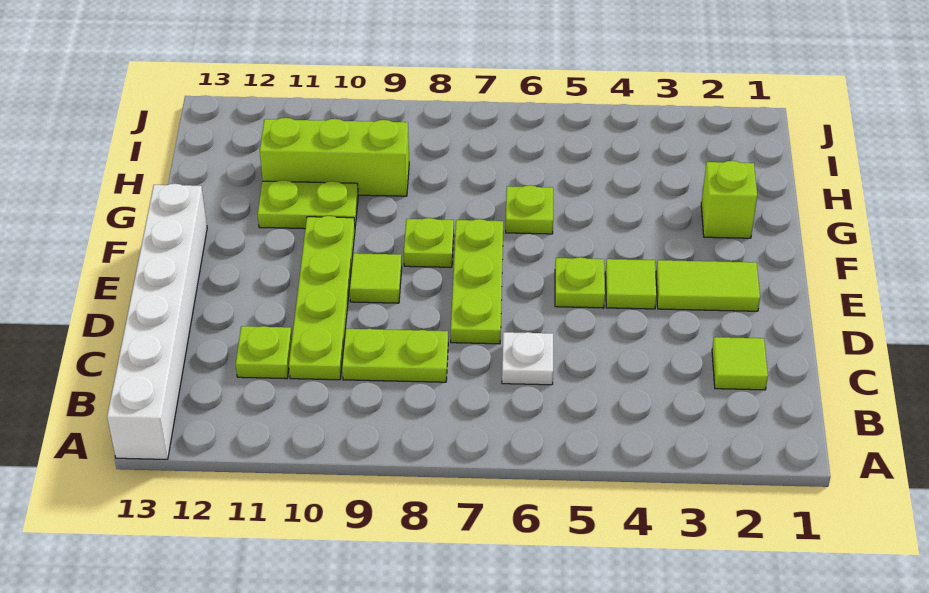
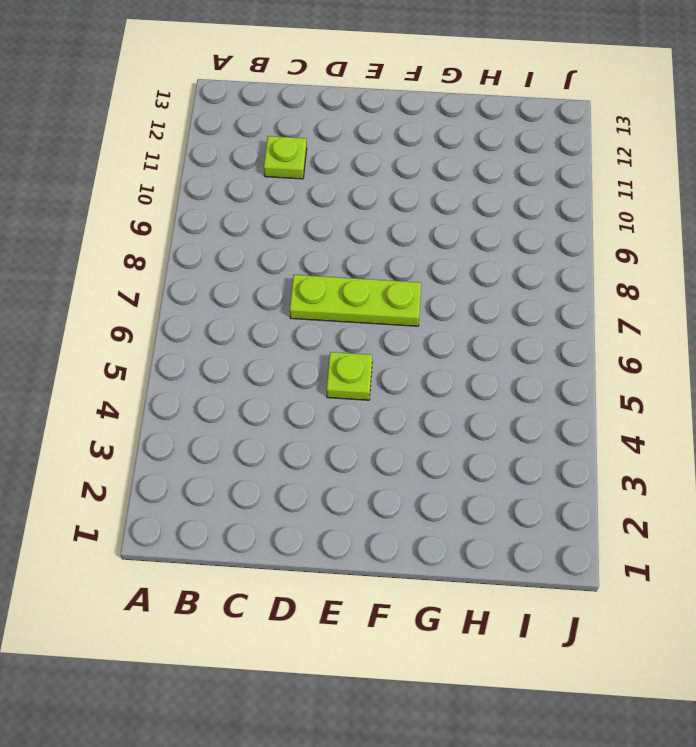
none -> white brick A13:F13 level 1
none -> lime tile C2 level 1
none -> white plate C6 level 1

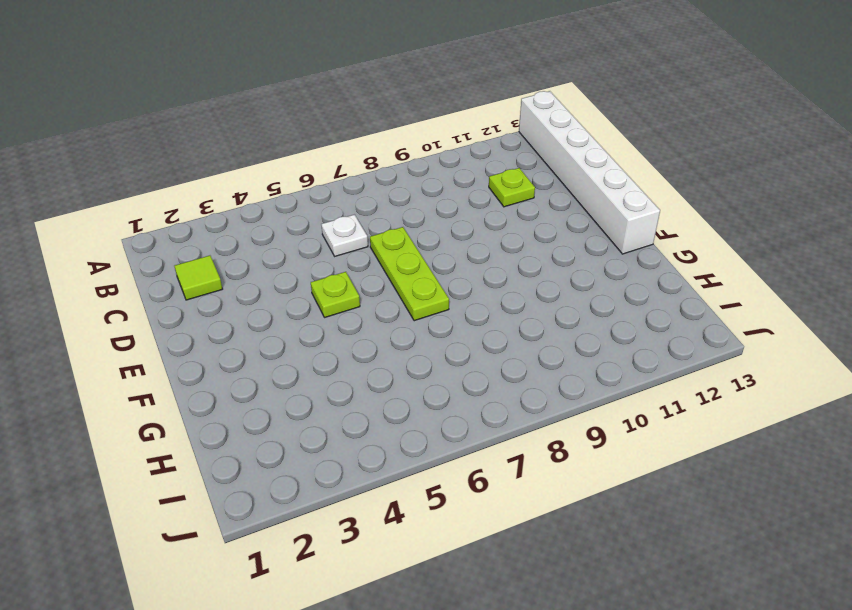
none -> lime plate C8:C9 level 1
none -> lime plate C10:F10 level 1
none -> lime tile E2:E3 level 1

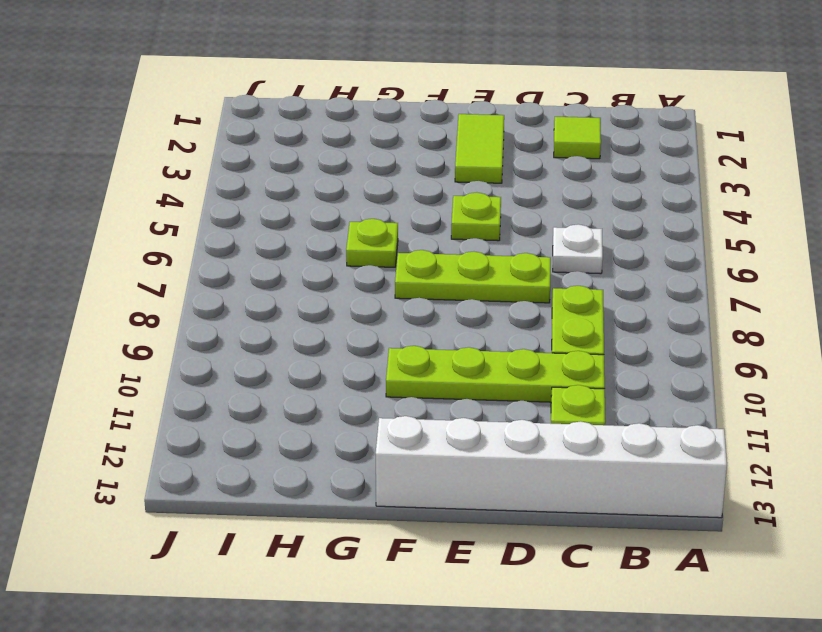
none -> lime tile E4 level 1
none -> lime tile E9 level 1
none -> lime plate F8 level 1

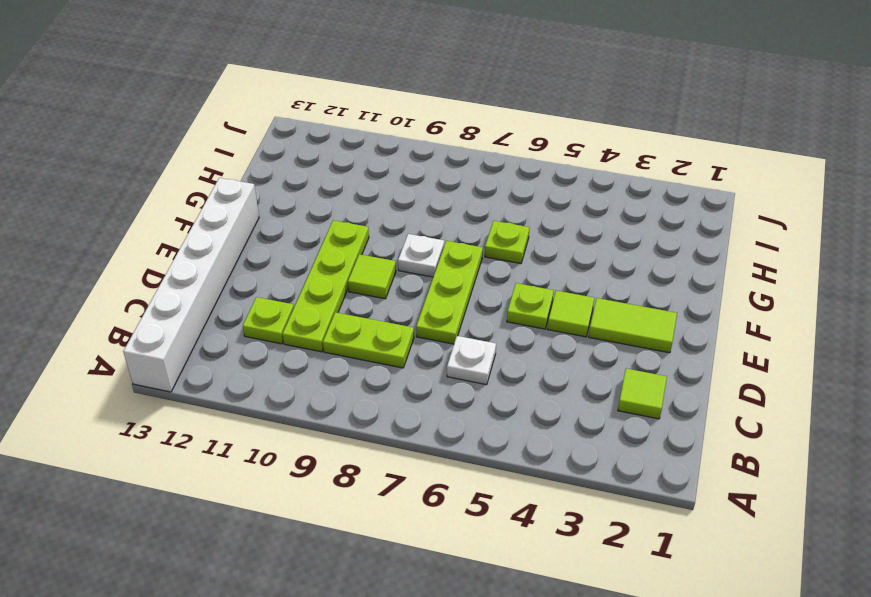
white plate F8 level 1 -> lime plate F8 level 1
none -> lime brick G2 level 1
none -> lime plate G10:G11 level 1
none -> lime brick H9:H11 level 1

